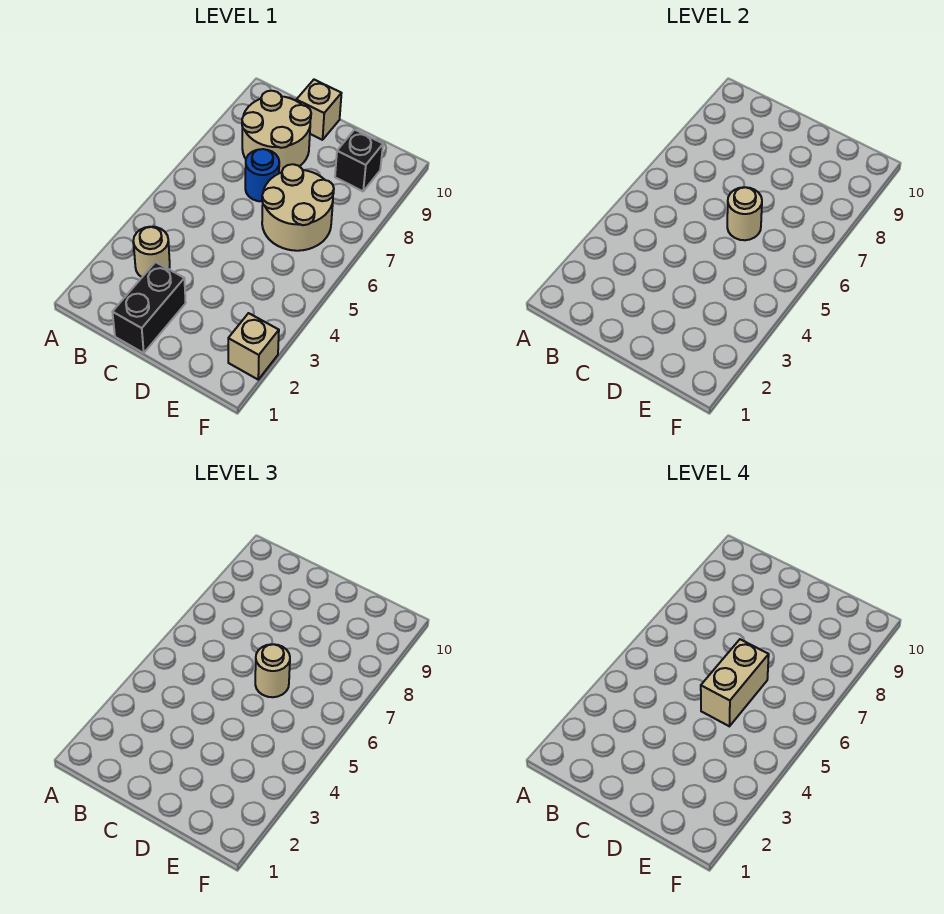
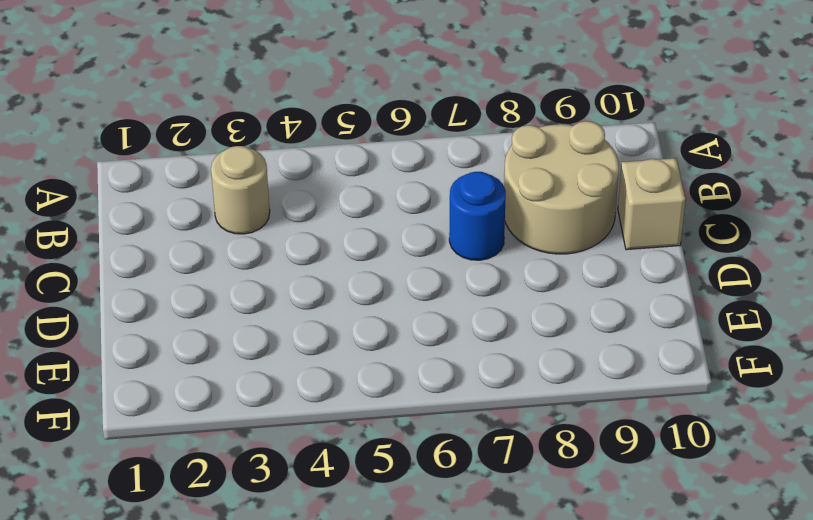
none -> black brick C1:C2 level 1
none -> tan round brick D6:E7 level 1

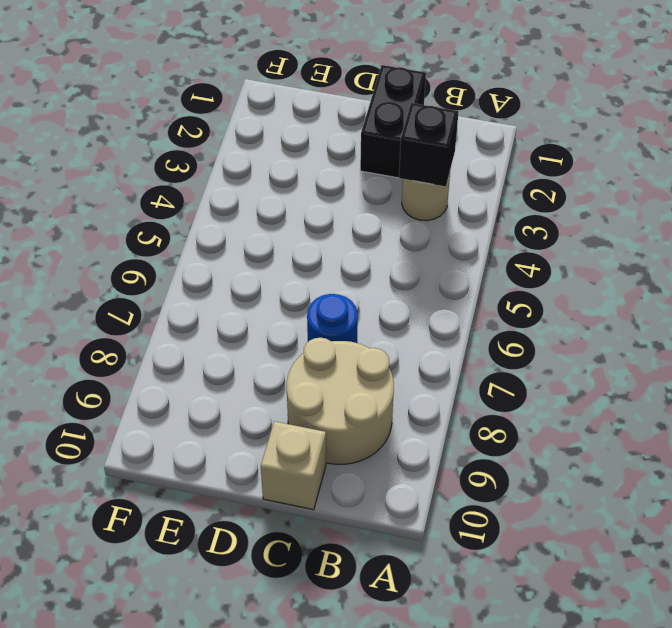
black brick B3 level 2 -> black brick E9 level 1
none -> tan round brick D6:E7 level 1
none -> tan brick F2 level 1

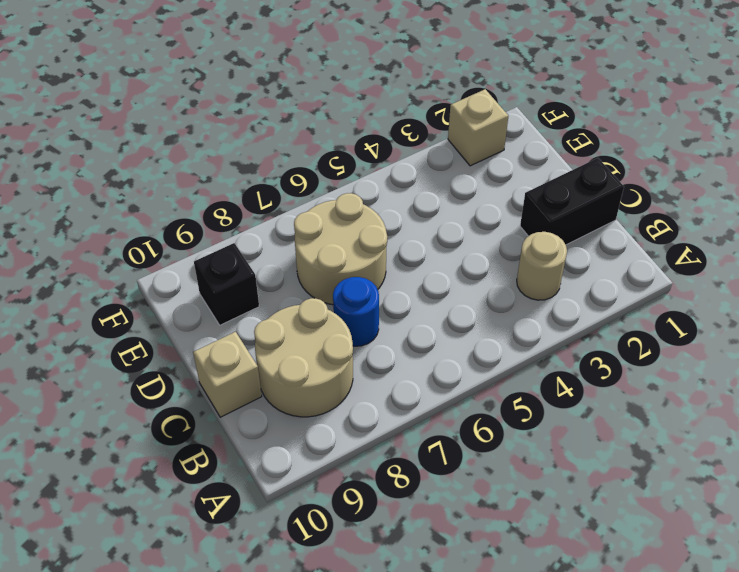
none -> tan round brick D6 level 2
none -> tan round brick D6 level 3

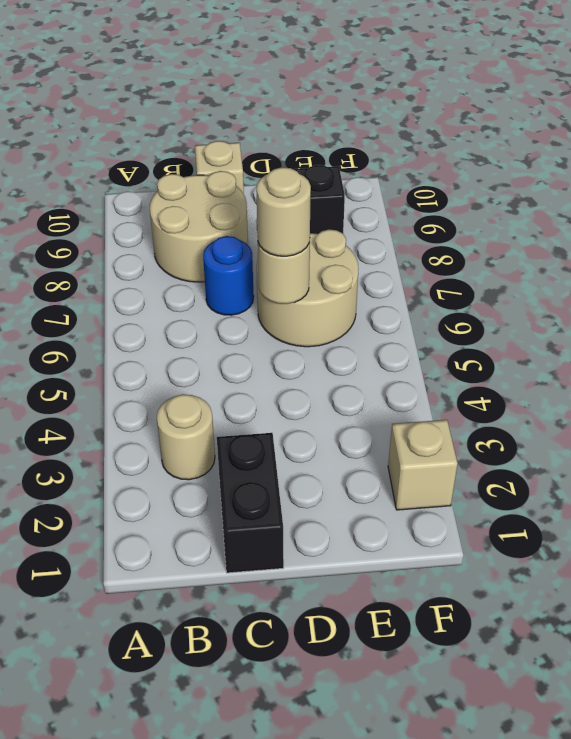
none -> tan brick D5:D6 level 4

